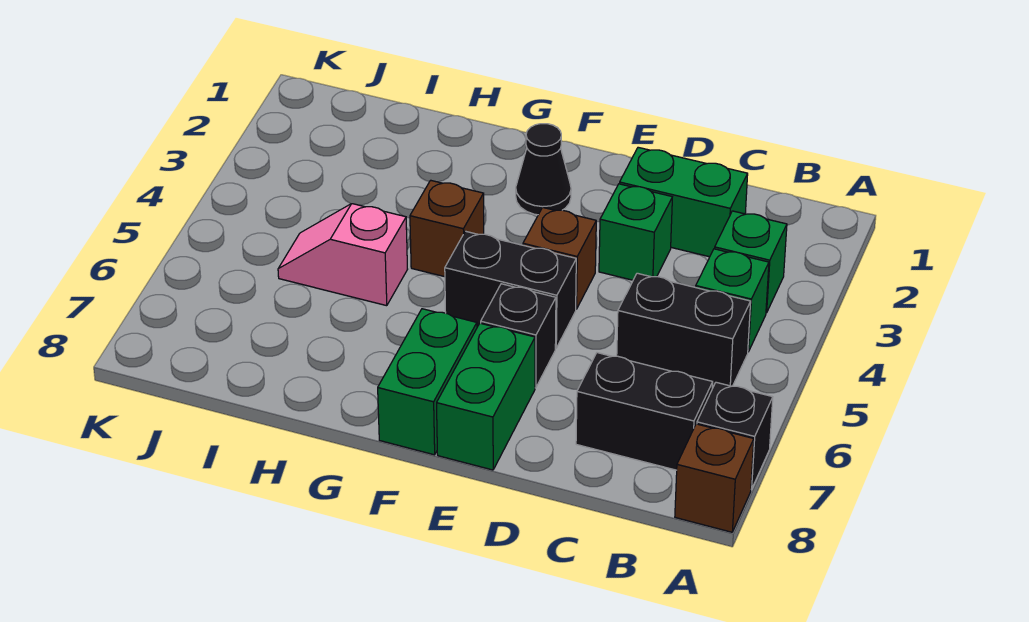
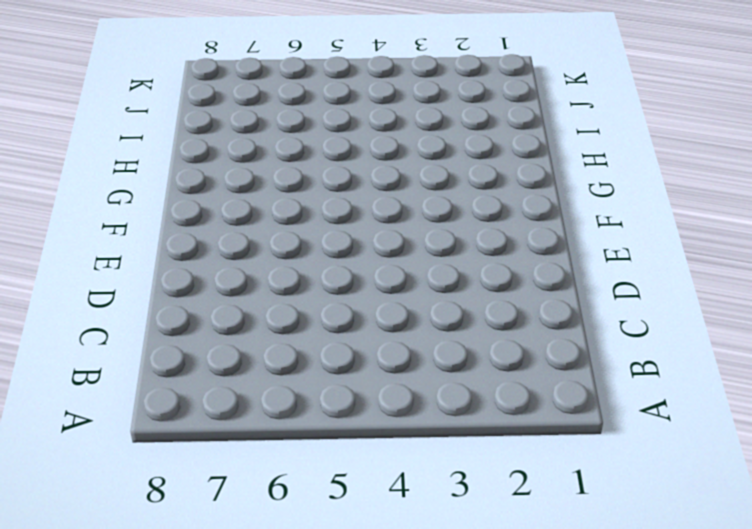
none -> black brick A7 level 1
none -> brown brick A8 level 1
none -> green brick B3 level 1

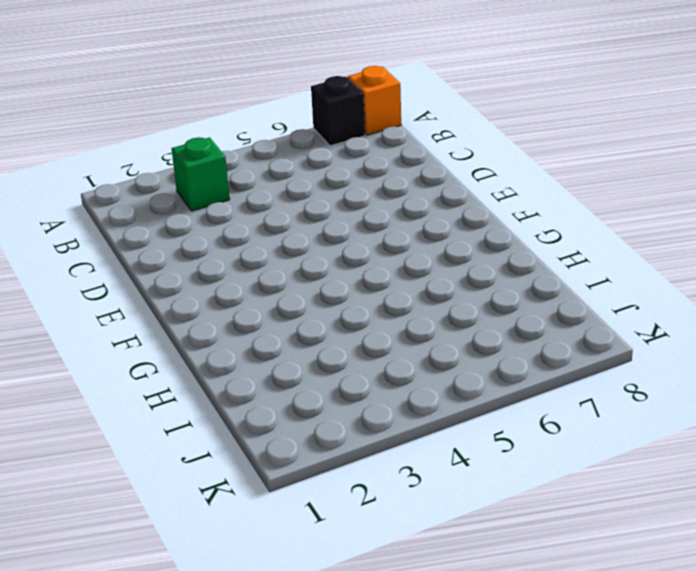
orange brick A8 level 1 -> brown brick A8 level 1
none -> green brick B4 level 1
none -> black brick B5:C5 level 1
none -> black brick B7:C7 level 1

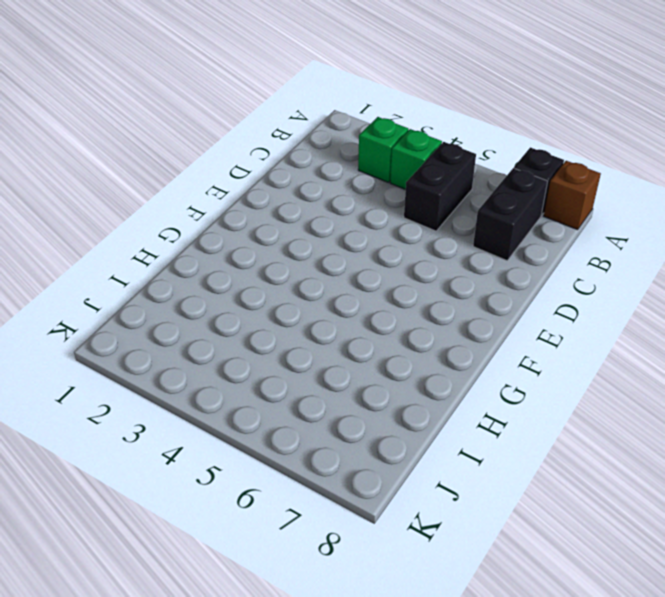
none -> green brick C2:D2 level 1
none -> green brick D3 level 1
none -> brown brick E4 level 1

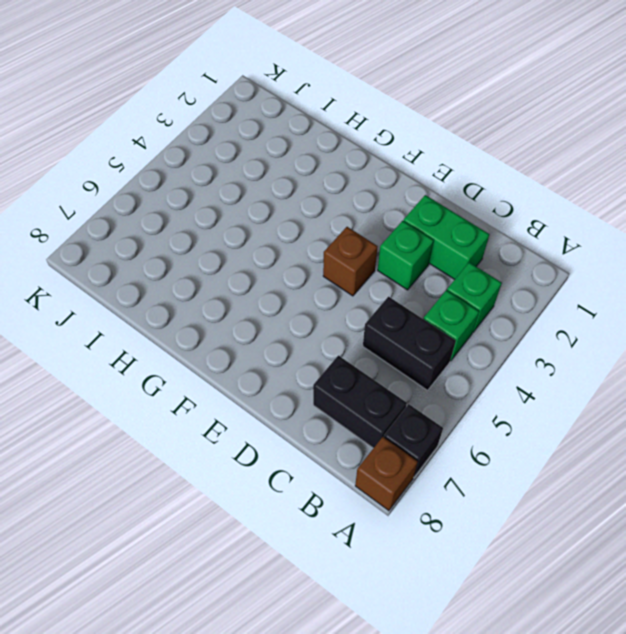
none -> black brick E5:F5 level 1
none -> black brick E6 level 1
none -> green brick E7:E8 level 1

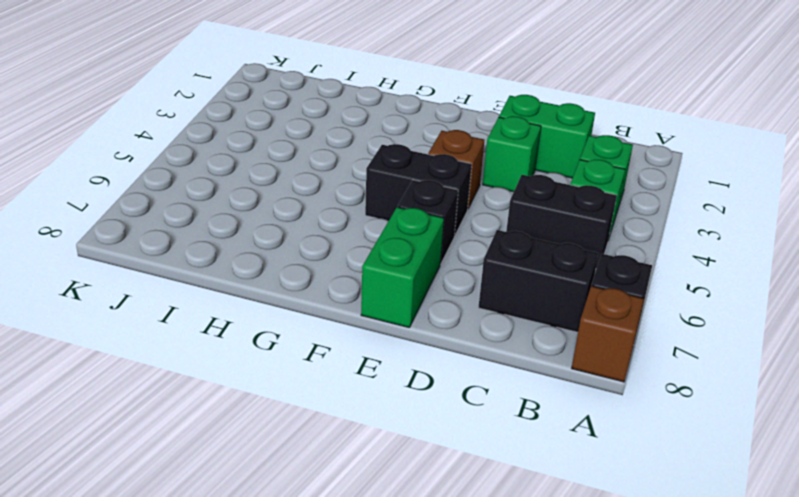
none -> black cone F2 level 1
none -> green brick F7:F8 level 1
none -> brown brick G4 level 1

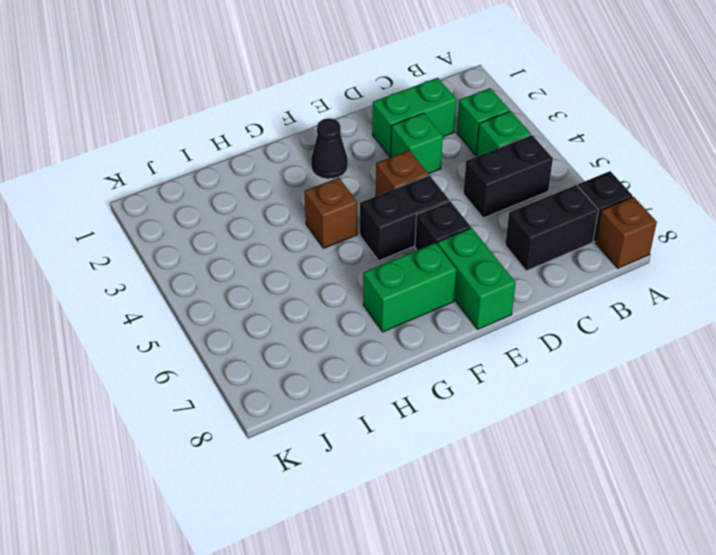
green brick F7:G7 level 1 -> green brick F7:F8 level 1
none -> pink slope H5:I5 level 1 top H

